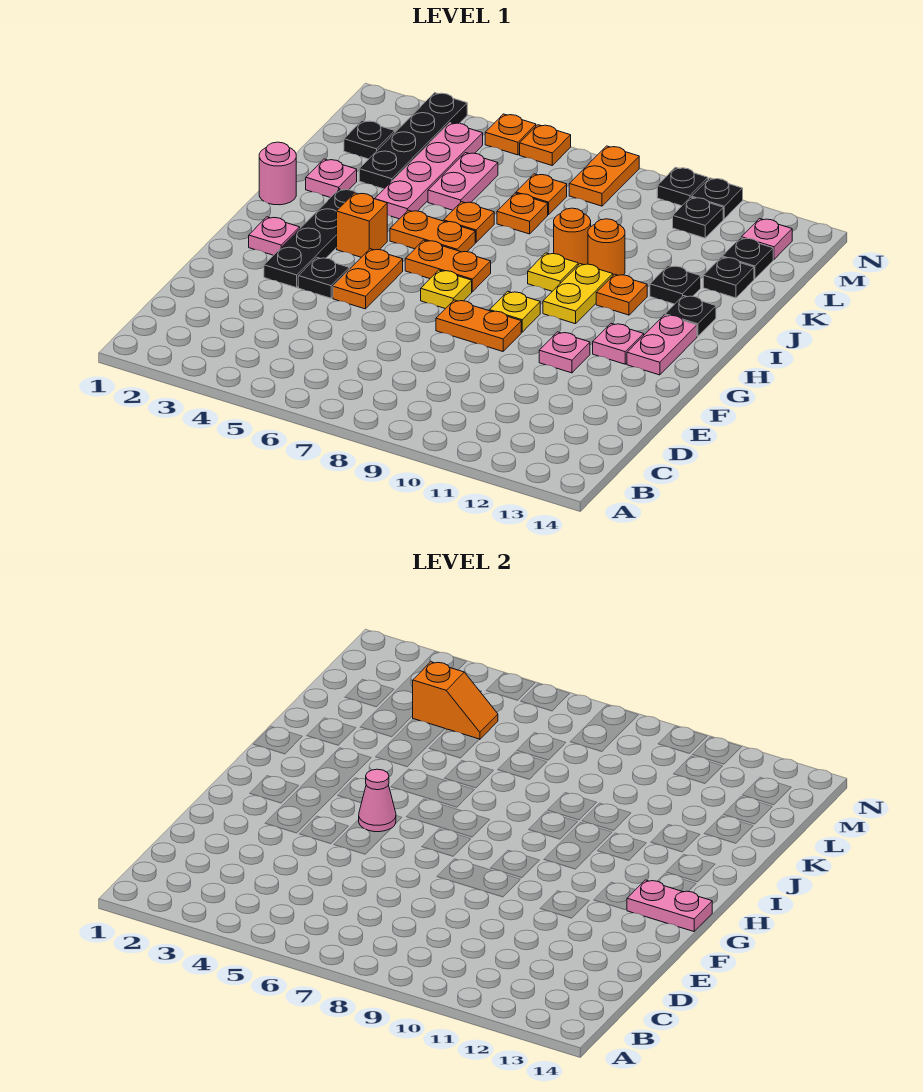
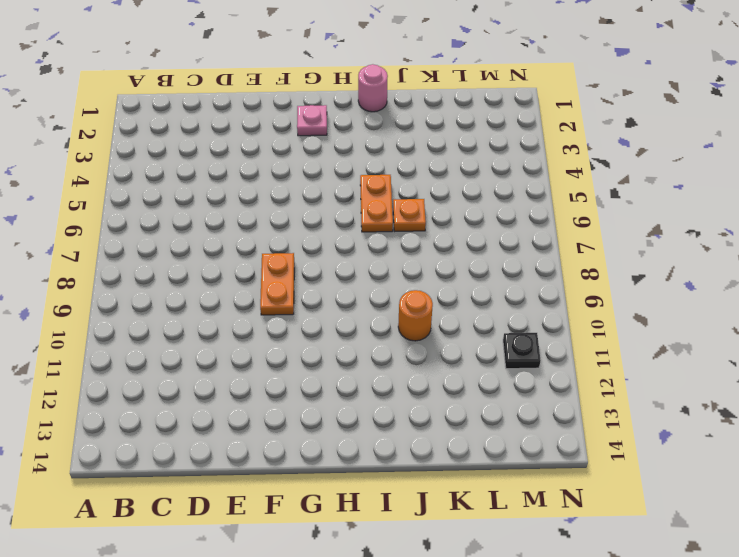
none -> black plate F3:I3 level 1
none -> black plate F4 level 1
none -> orange plate F5:G5 level 1
none -> pink plate F11 level 1

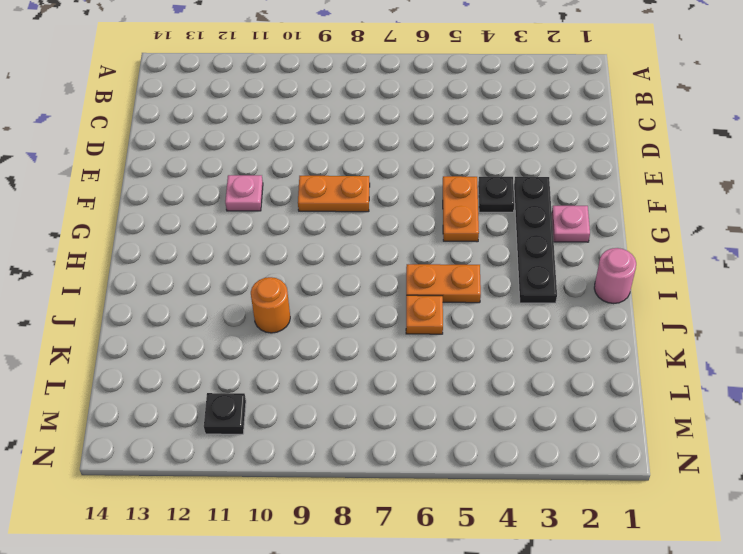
none -> yellow plate G7 level 1
none -> yellow plate G9 level 1
none -> pink plate G12 level 1
none -> pink plate G13:H13 level 1

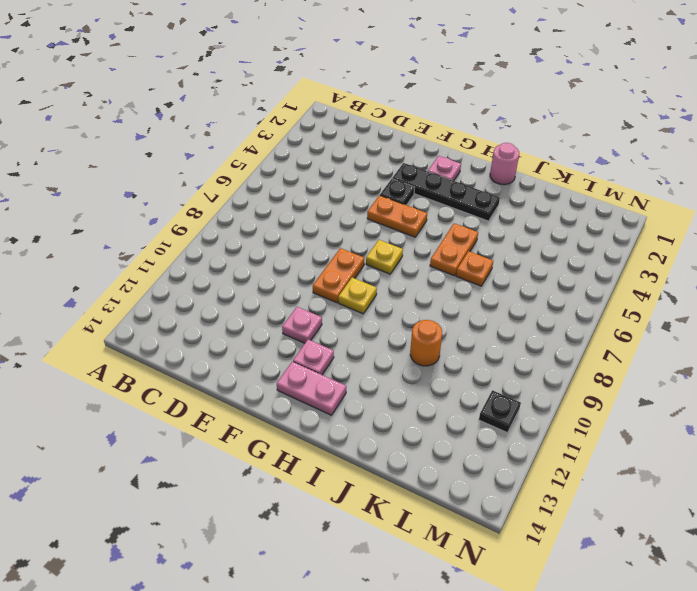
none -> orange brick H4 level 1
none -> orange plate H6:H7 level 1
none -> yellow plate H10:I10 level 1
none -> yellow plate I9 level 1

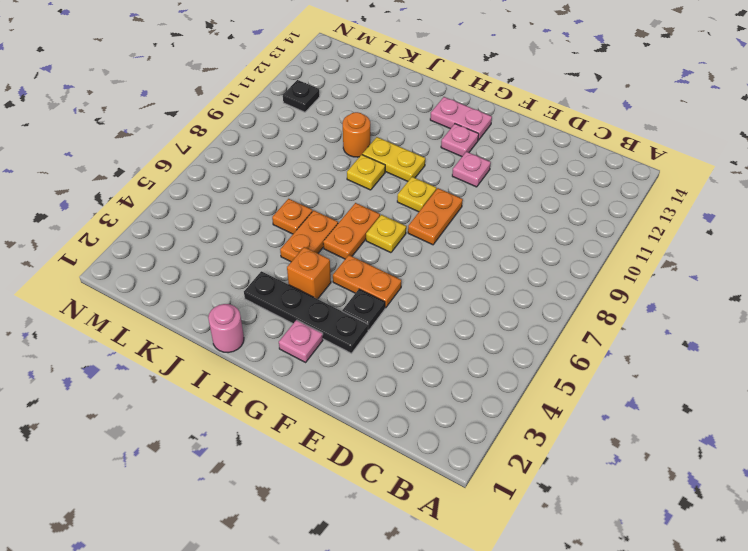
none -> orange plate I11 level 1
none -> black plate I13 level 1
none -> pink plate J2 level 1
none -> pink plate J4:M4 level 1

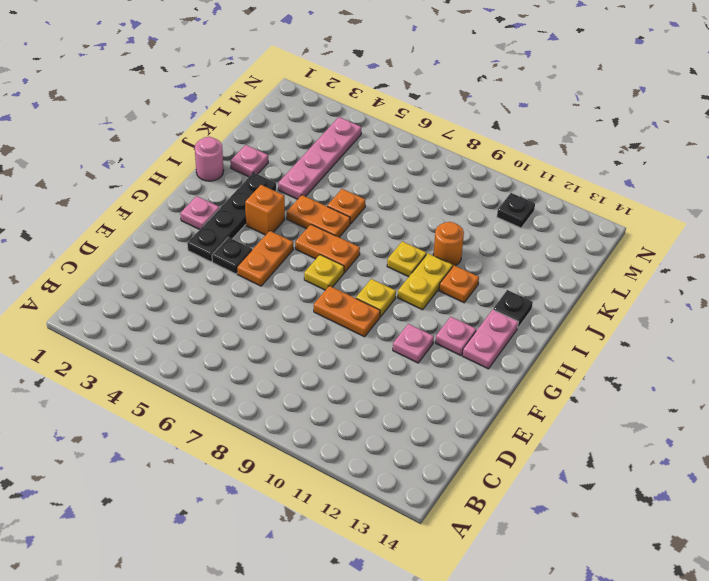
none -> orange round brick J9 level 1
none -> black plate J12 level 1
none -> black plate K3:N3 level 1
none -> pink plate K5:L5 level 1

